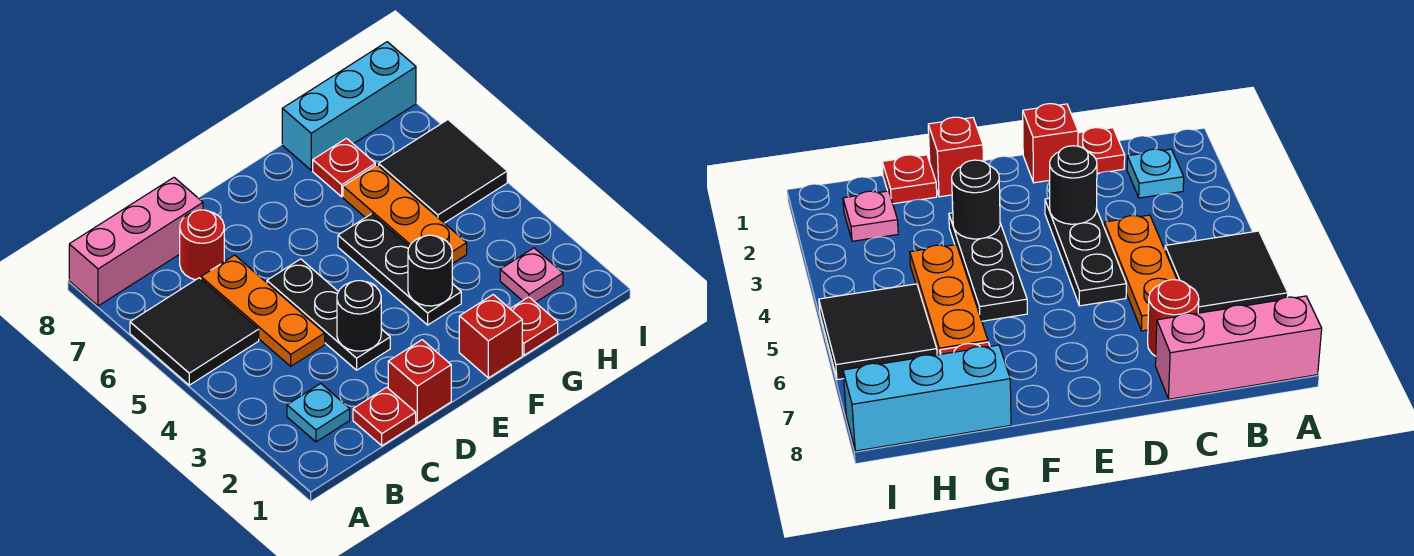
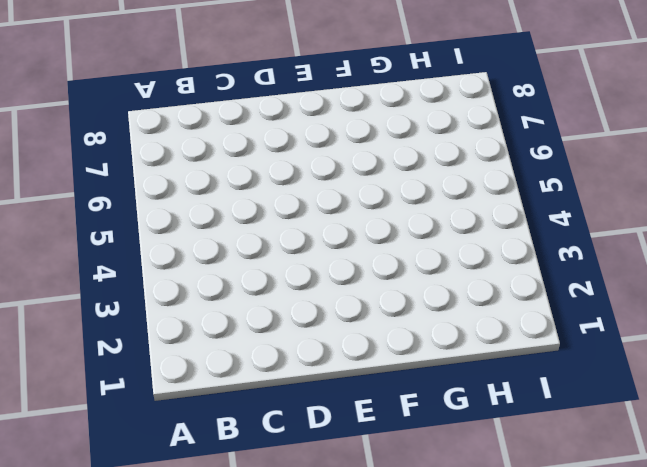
none -> black tile A5:B6 level 1
none -> pink brick A8:C8 level 1
none -> cyan plate B2 level 1

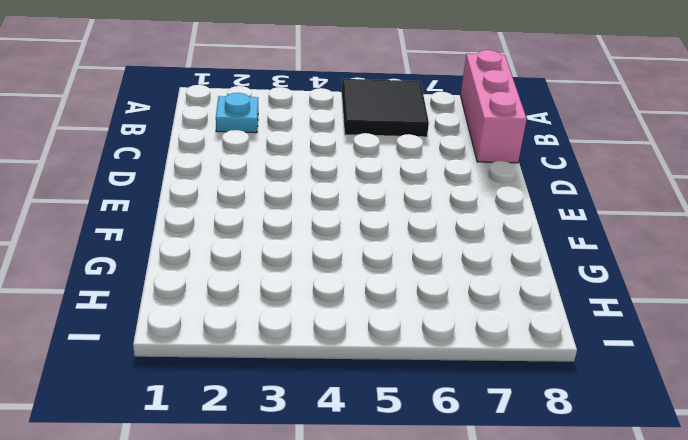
none -> red plate C1 level 1
none -> orange plate C4:C6 level 1
none -> red round brick C7 level 1

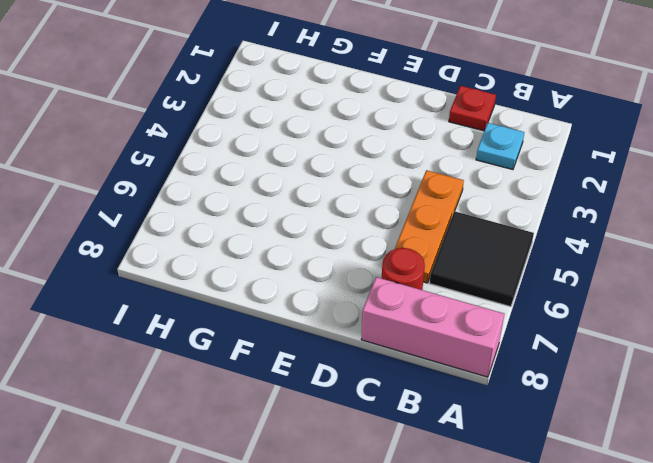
none -> red brick D1 level 1
none -> black plate D3:D5 level 1
none -> red brick F1 level 1

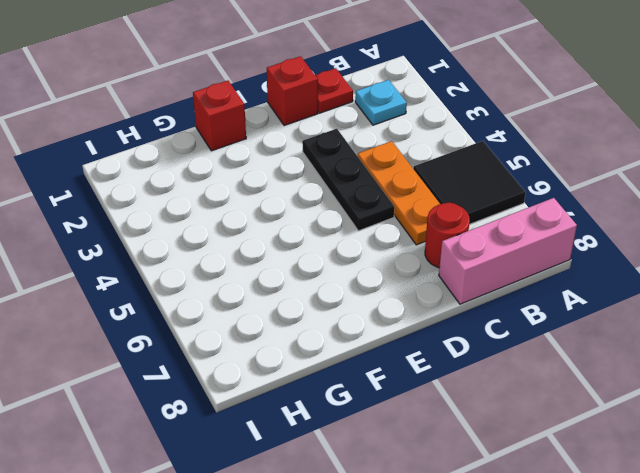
none -> black plate F3:F5 level 1
none -> red plate G1 level 1
none -> orange plate G4:G6 level 1

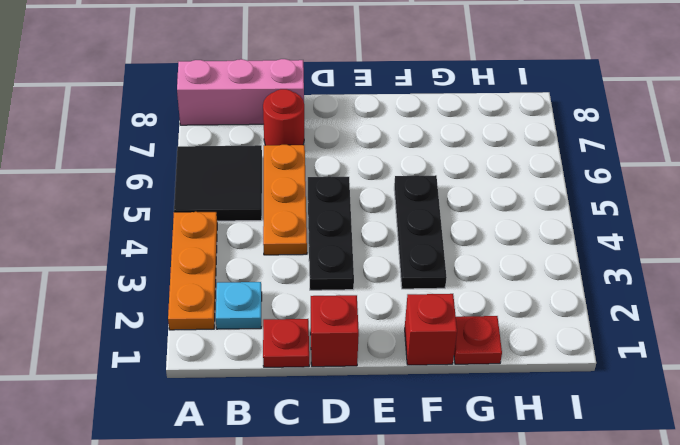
orange plate A2:A4 level 1 -> orange plate G4:G6 level 1
none -> red plate G7 level 1
none -> cyan brick G8:I8 level 1
none -> pink plate H2 level 1

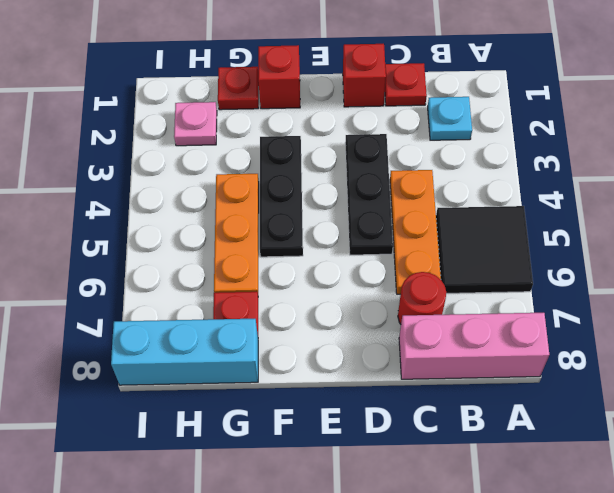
none -> black tile H5:I6 level 1
none -> black round brick D3 level 2
none -> black round brick F3 level 2

